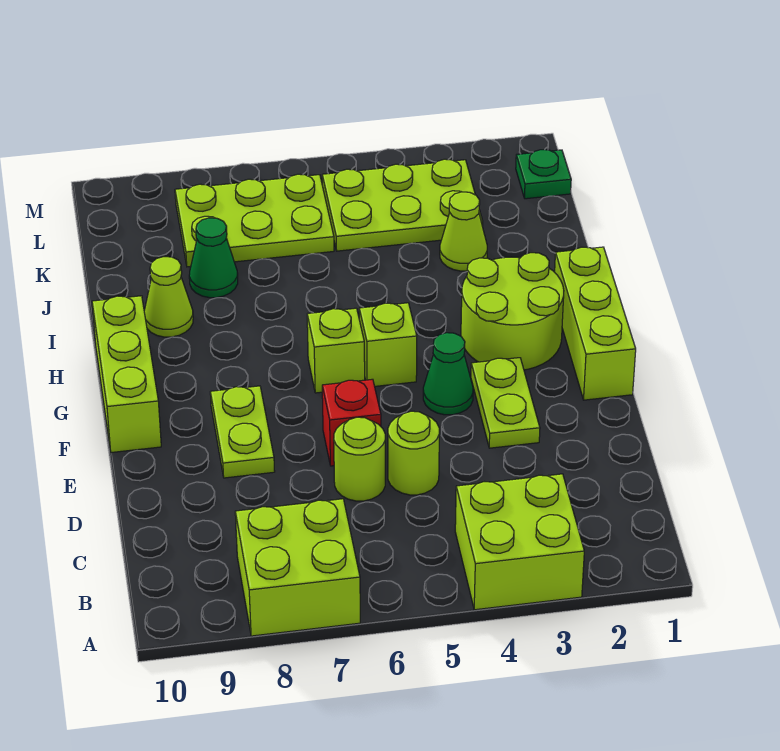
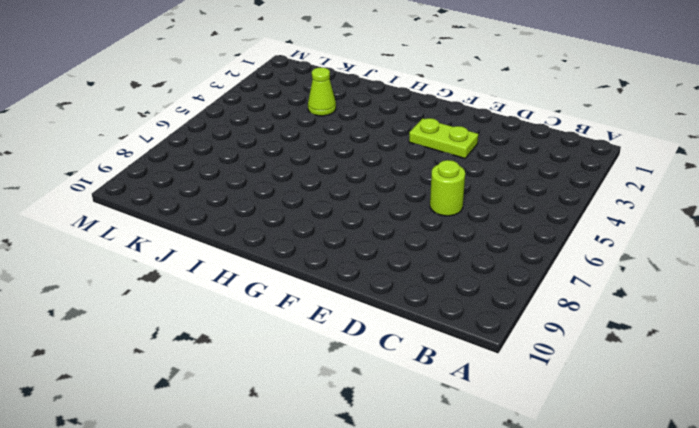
none -> lime brick A3:B4 level 1
none -> lime brick A7:B8 level 1
none -> lime round brick D5 level 1

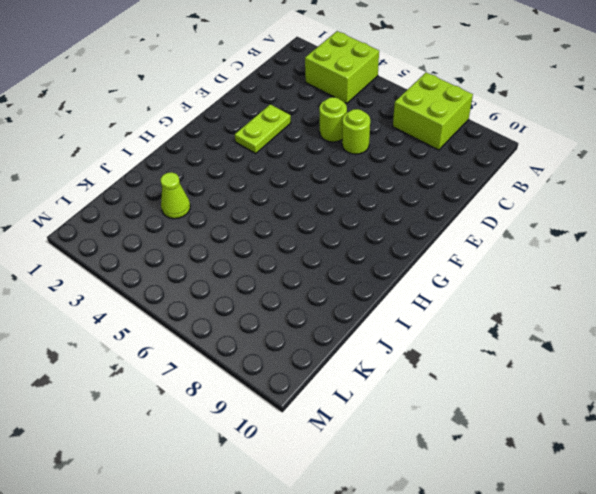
none -> red brick E6 level 1
none -> lime plate E8:F8 level 1
none -> lime brick F1:H1 level 1

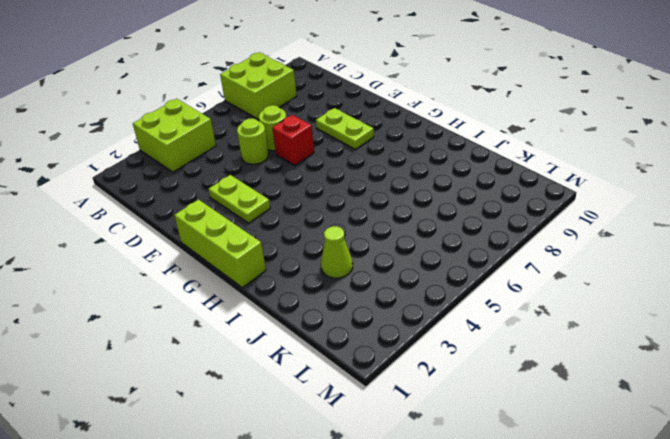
none -> green cone F4 level 1
none -> lime brick F10:H10 level 1
none -> lime round brick G2:H3 level 1

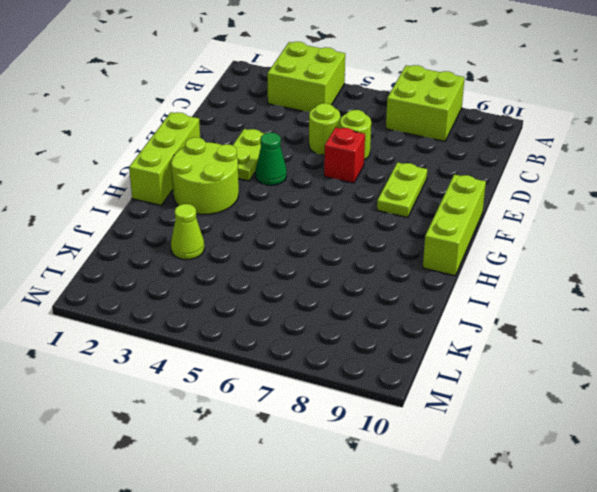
none -> lime brick G5 level 1
none -> lime brick G6 level 1
none -> lime cone I9 level 1

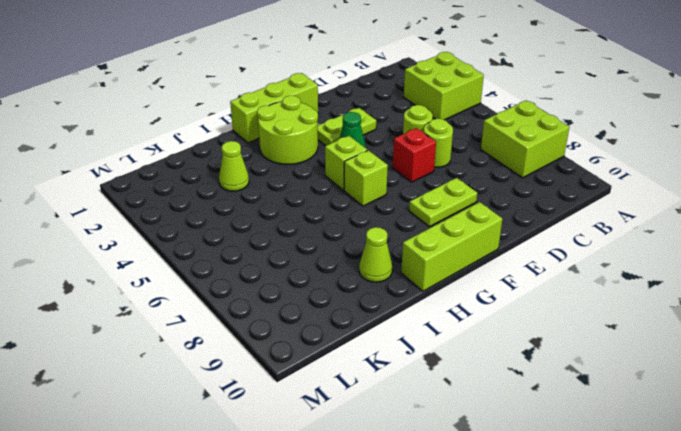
none -> green cone J8 level 1
none -> lime plate K3:L5 level 1
none -> lime plate K6:L8 level 1

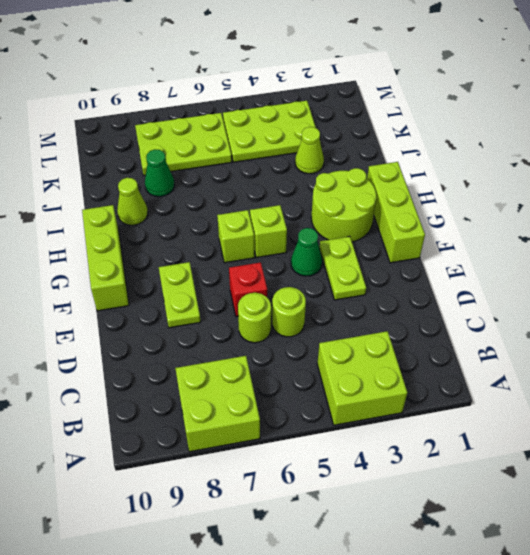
none -> green plate L1 level 1

